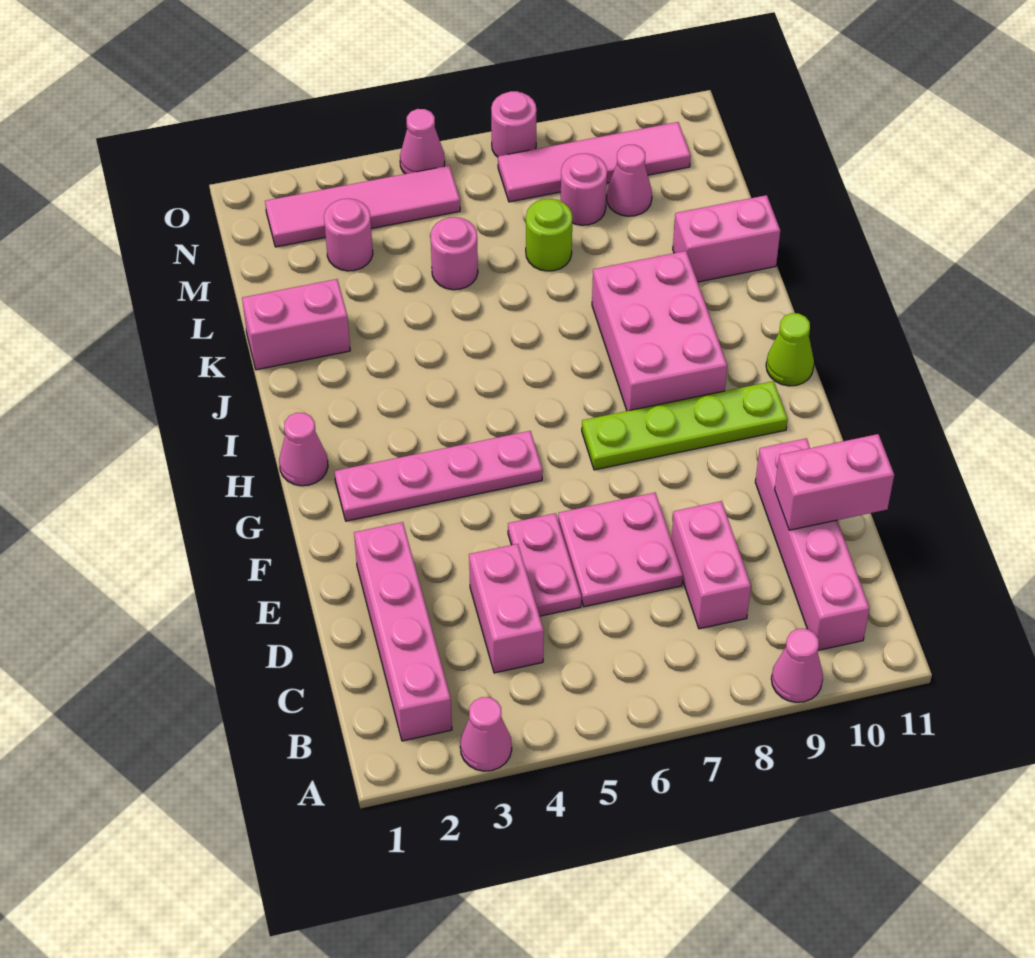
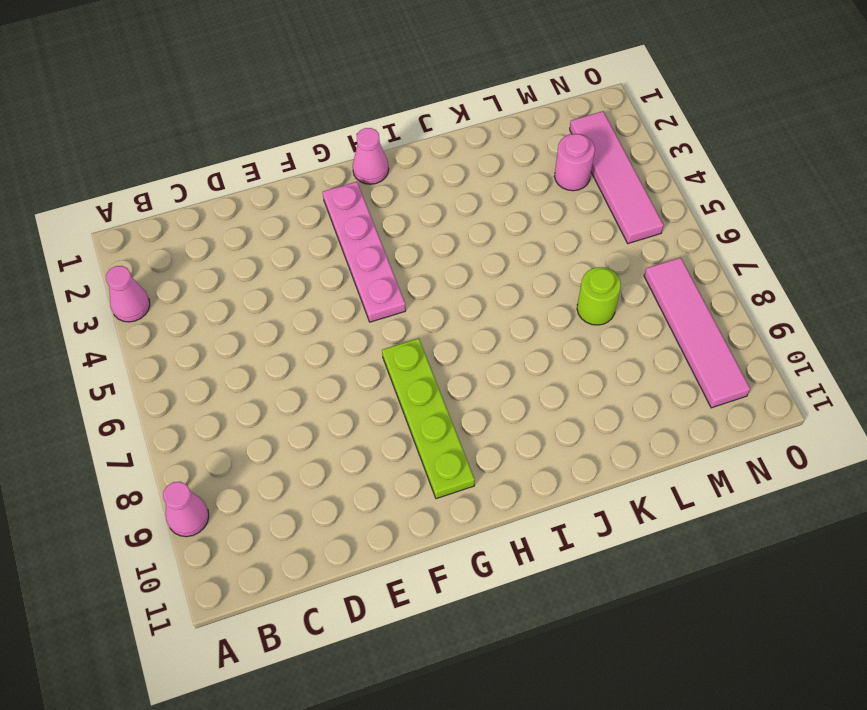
none -> pink brick B2:E2 level 1
none -> pink brick B10:E10 level 1
none -> pink brick C4:D4 level 1

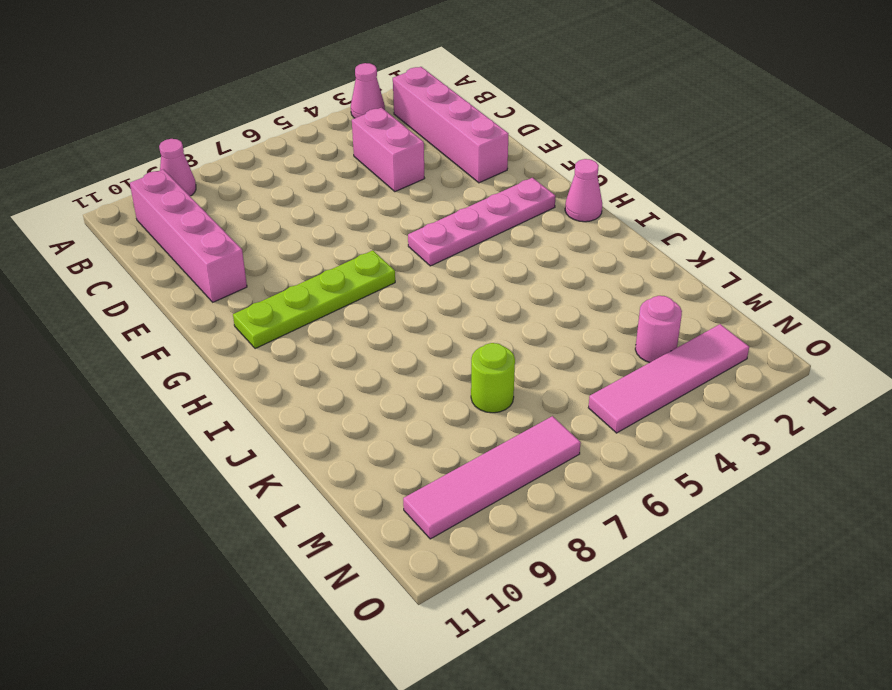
none -> pink brick C8:D8 level 1
none -> pink plate D5:E5 level 1
none -> pink plate D6:E7 level 1

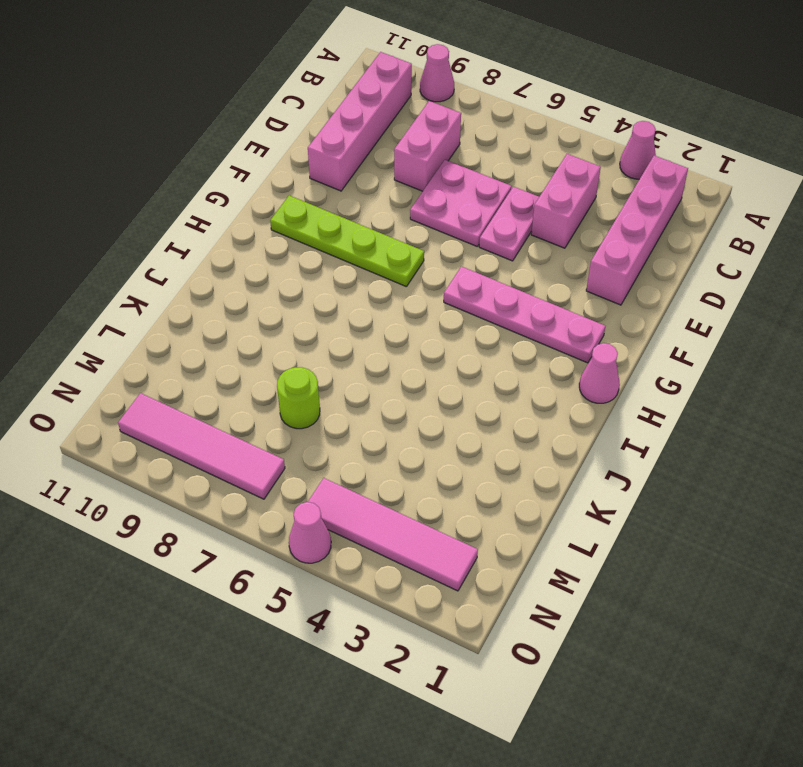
none -> pink brick H8:J9 level 1
none -> lime cone H11 level 1
none -> pink brick K1:K2 level 1

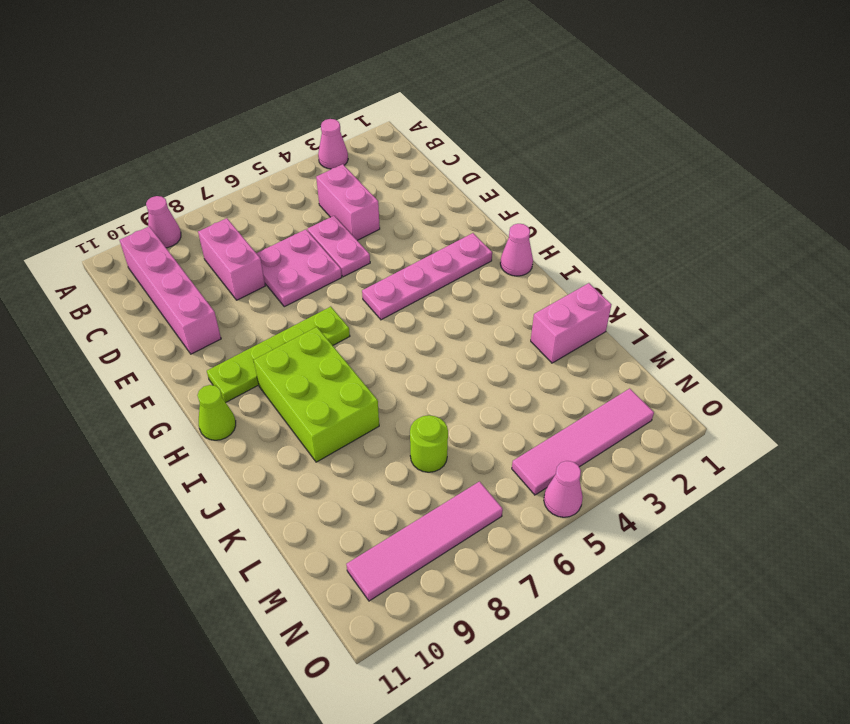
lime brick H8:J9 level 1 -> pink brick H8:J9 level 1
none -> pink brick B2:E2 level 1
none -> pink brick K10:K11 level 1
none -> pink round brick L5 level 1

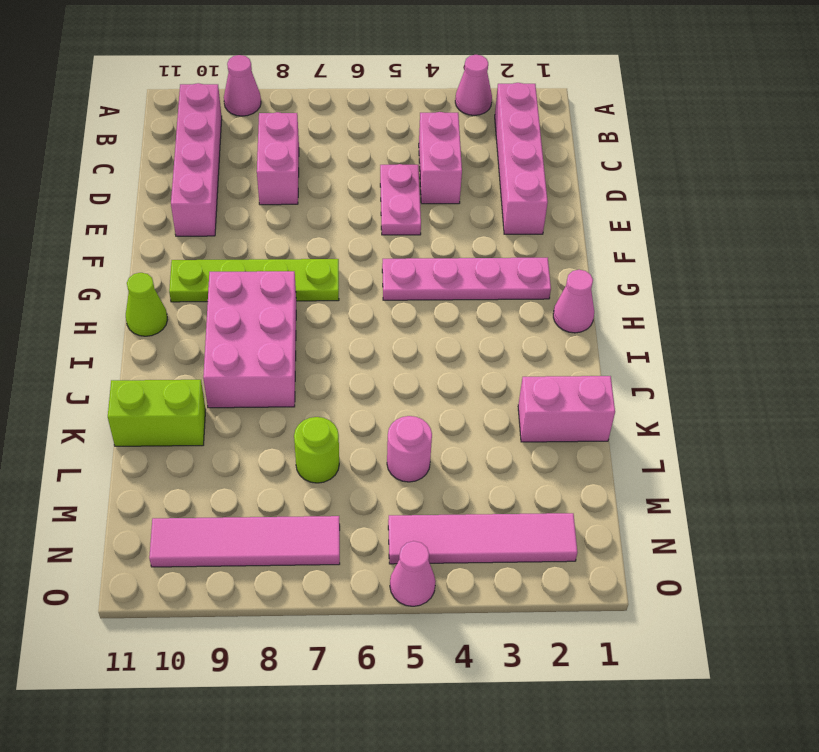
lime brick K10:K11 level 1 -> pink brick K10:K11 level 1
none -> pink plate D6:E7 level 1
none -> pink round brick M3 level 1
none -> pink round brick M8 level 1

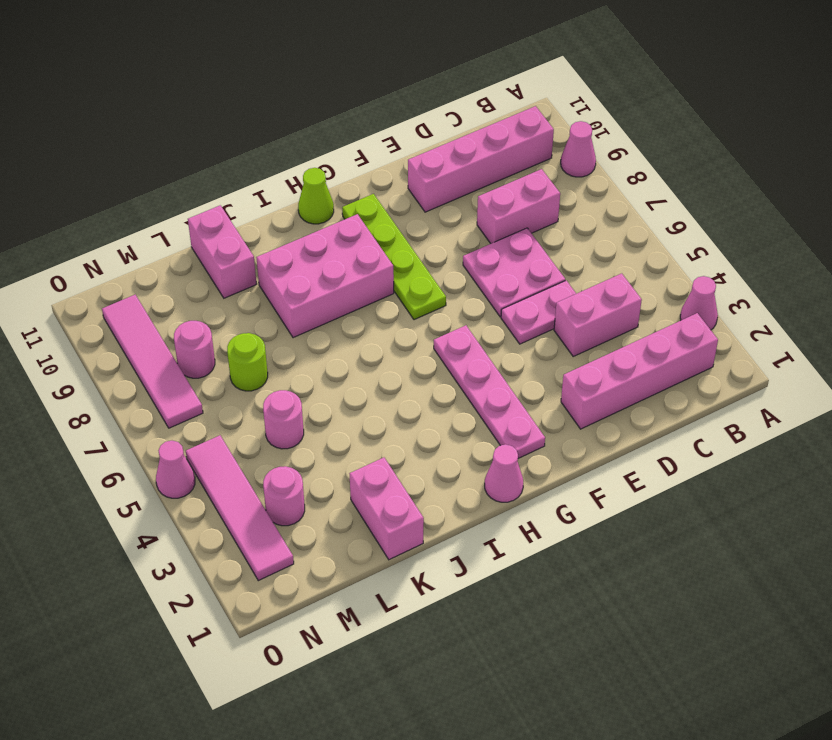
none -> pink cone M9 level 1
none -> pink round brick O7 level 1
none -> pink brick D10:D11 level 2

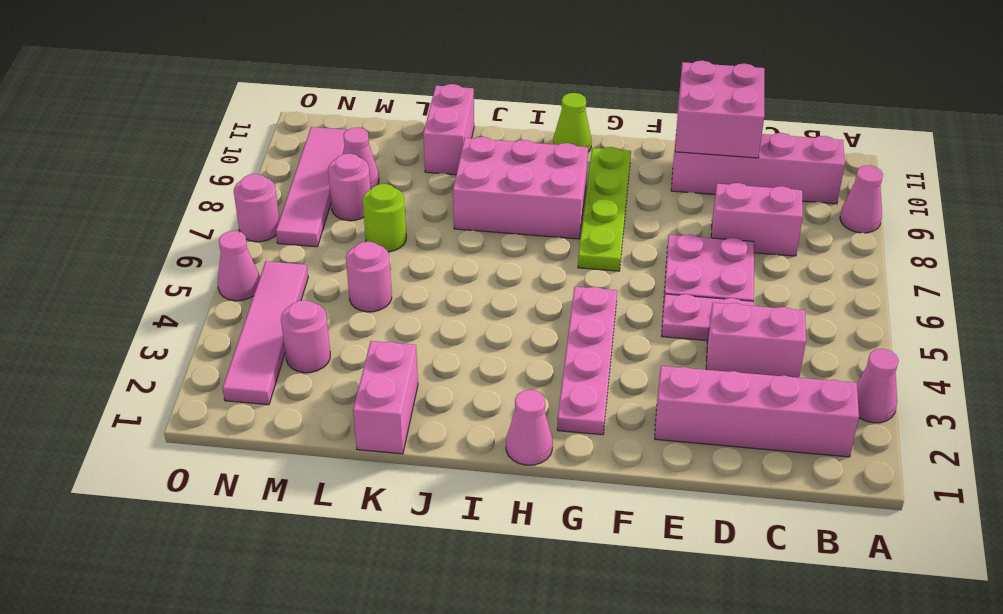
pink brick D10:E11 level 2 -> pink brick D10:D11 level 2

